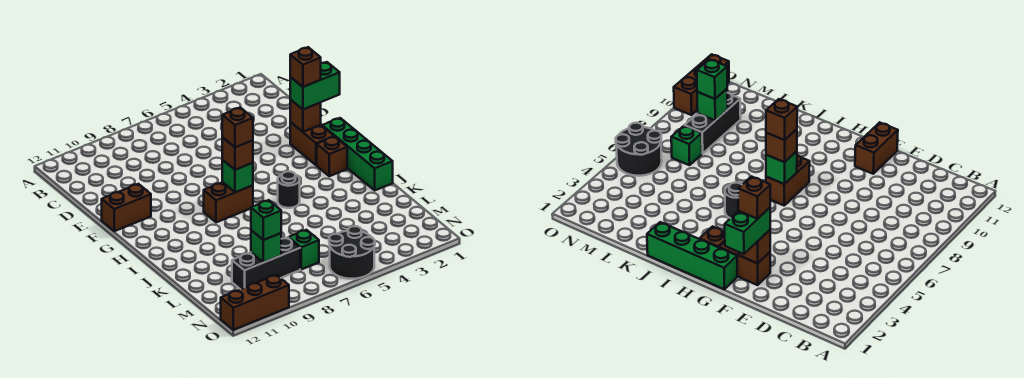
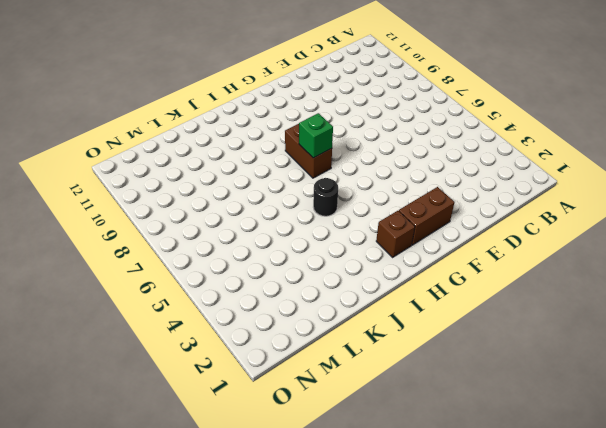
none -> brown brick F11:F12 level 1
none -> green brick G1:J1 level 1
none -> green brick M7 level 1

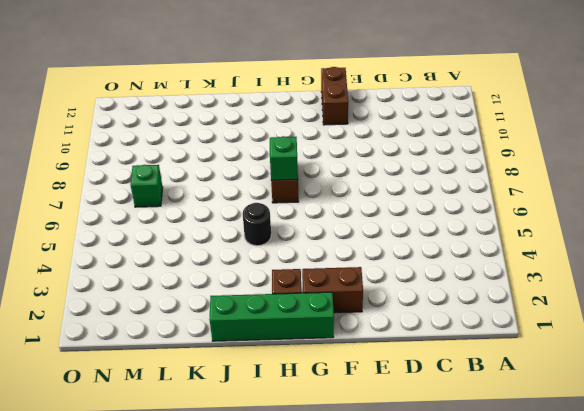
none -> black brick M8:M10 level 1
none -> black round brick N5:O6 level 1
none -> brown brick O10:O12 level 1

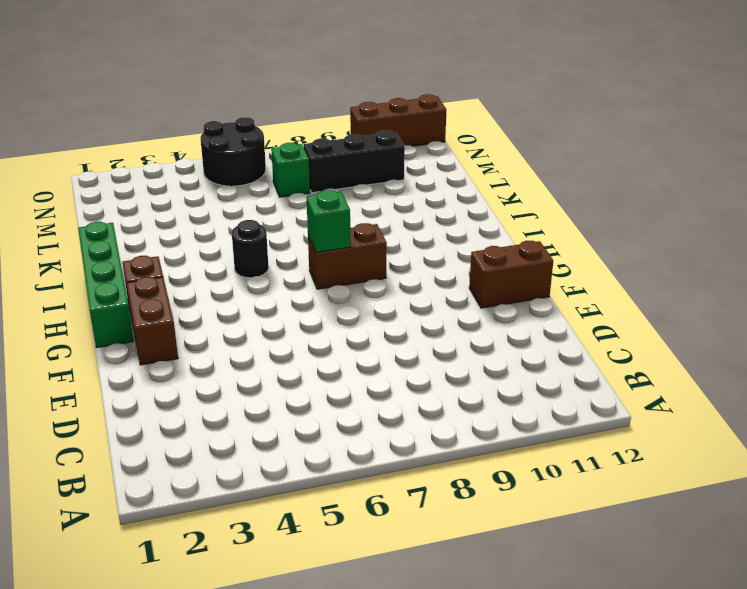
none -> brown brick F2 level 2
none -> green brick M9 level 2
none -> green brick F1:F2 level 3

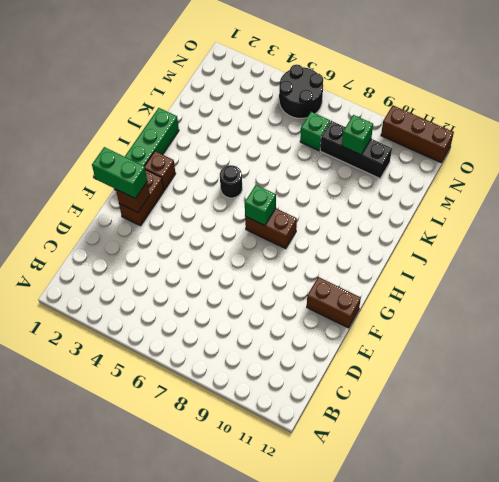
none -> brown brick H7 level 3
none -> green brick M9 level 3
none -> brown brick F2 level 4

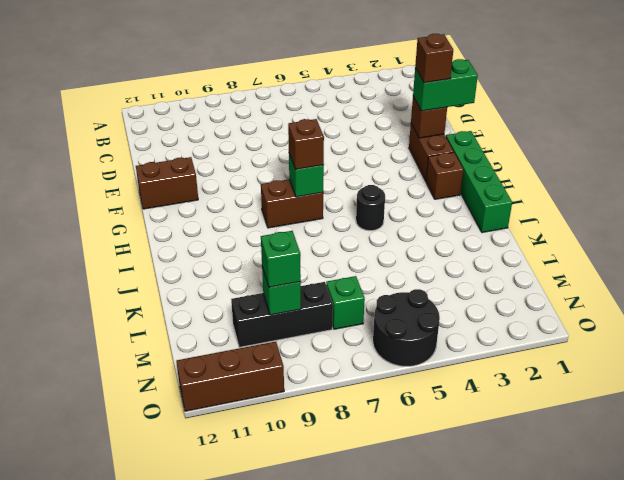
none -> brown brick H7 level 4

